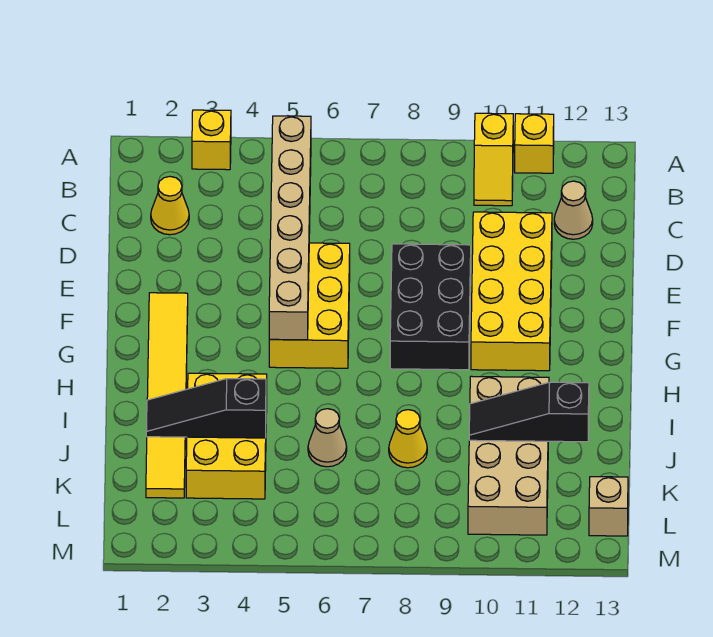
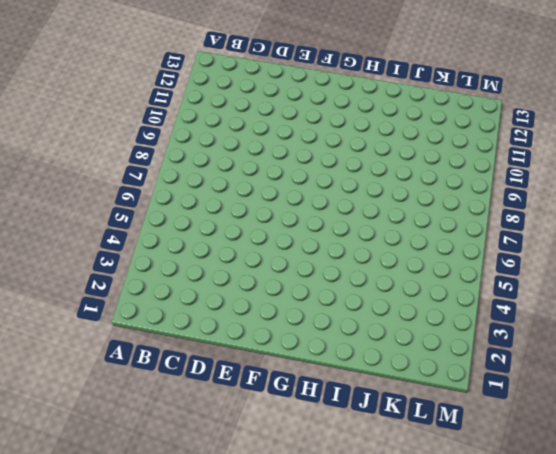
none -> yellow brick A3 level 1
none -> yellow slope A10:B10 level 1 top A
none -> yellow brick A11 level 1

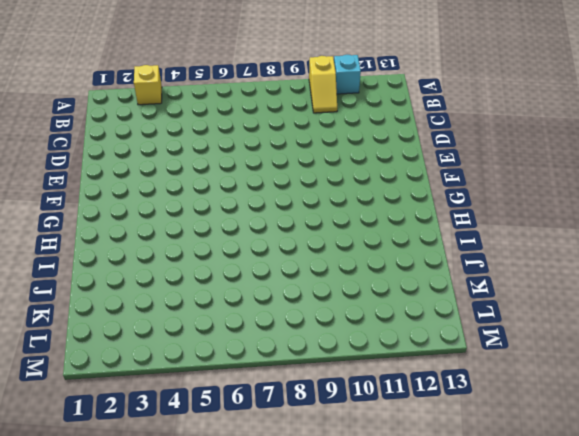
cyan brick A11 level 1 -> yellow brick A11 level 1
none -> yellow cone C2 level 1
none -> tan cone C12 level 1
none -> yellow brick D10:G11 level 1

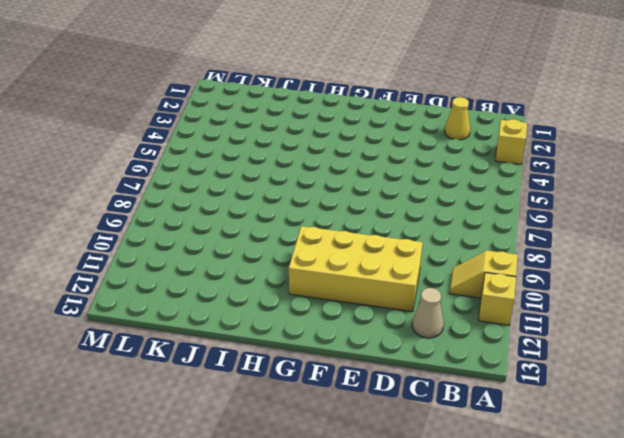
none -> yellow brick E5:G6 level 1
none -> black brick E8:G9 level 1
none -> yellow tile F2:K2 level 1

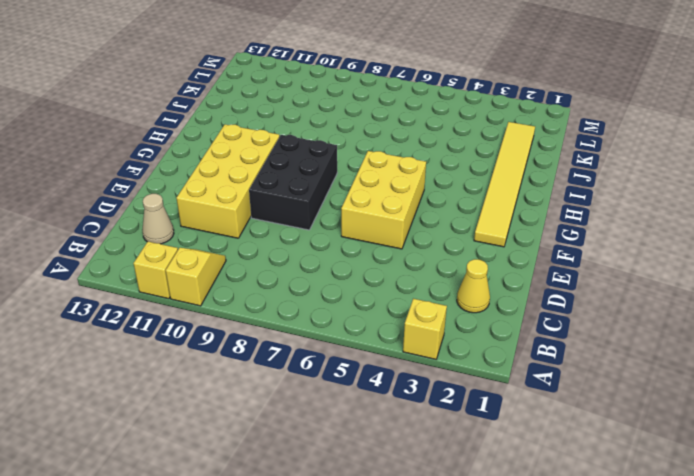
none -> yellow brick I3:K4 level 1
none -> tan brick I10:L11 level 1
none -> tan cone J6 level 1

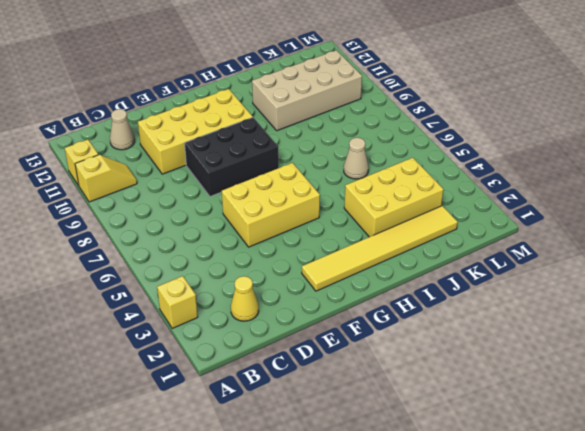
none -> yellow cone J8 level 1
none -> tan brick L13 level 1
none -> tan brick B5:G5 level 2

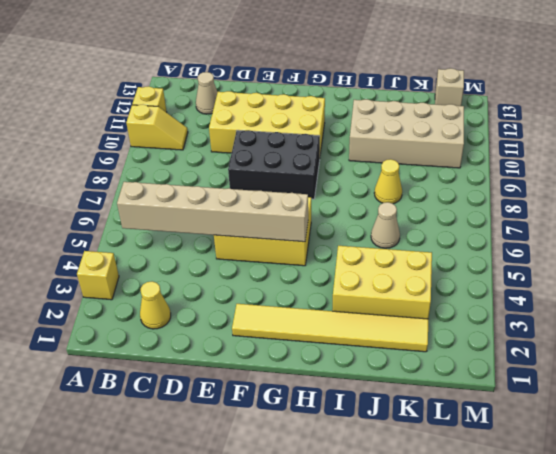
none -> black slope J2:J4 level 2 top 4
none -> black slope J10:J12 level 2 top 12

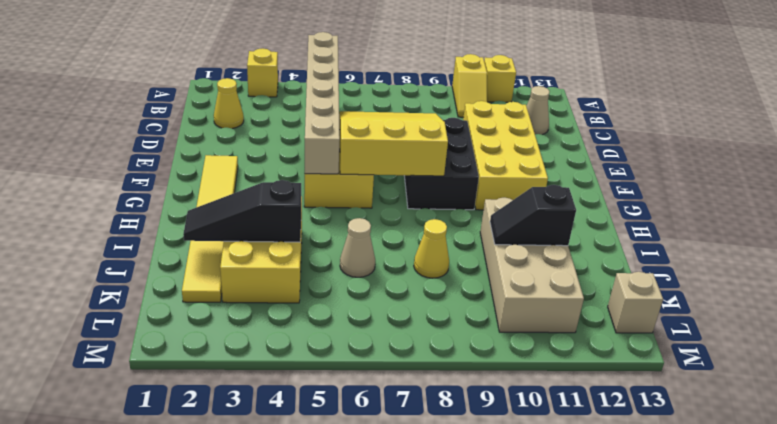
yellow slope E6:G8 level 2 top G -> none
black slope J10:J11 level 2 top 11 -> black slope J10:J12 level 2 top 12

